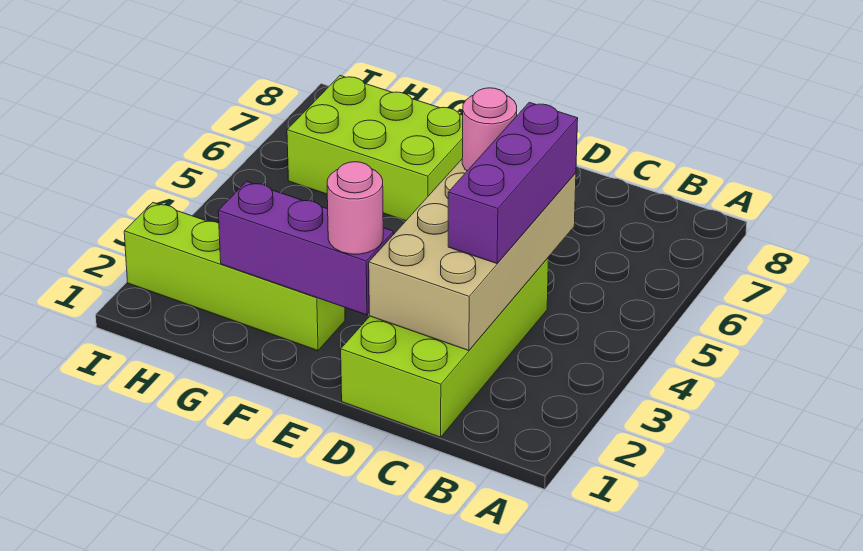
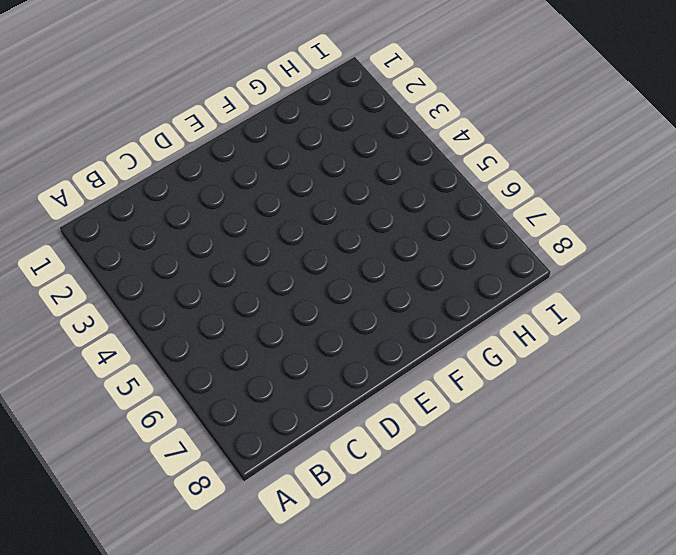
none -> lime brick C1:D4 level 1
none -> lime brick F2:I2 level 1

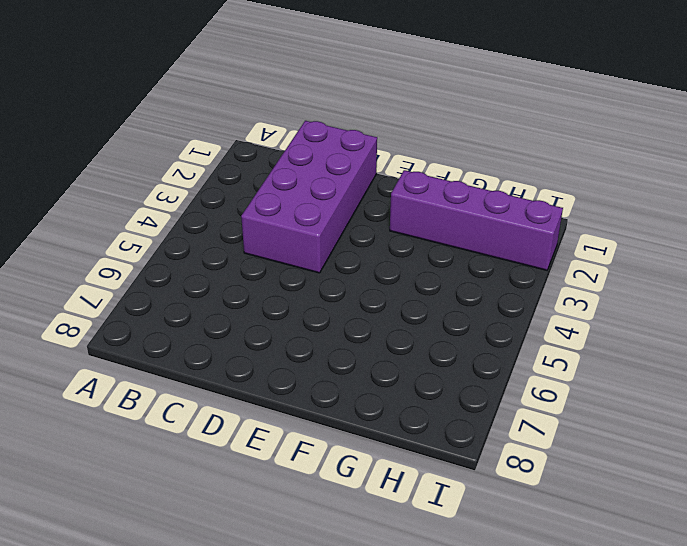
purple brick C1:D4 level 1 -> lime brick C1:D4 level 1
purple brick F2:I2 level 1 -> lime brick F2:I2 level 1
none -> lime brick F6:H7 level 1
none -> tan brick C2:D5 level 2

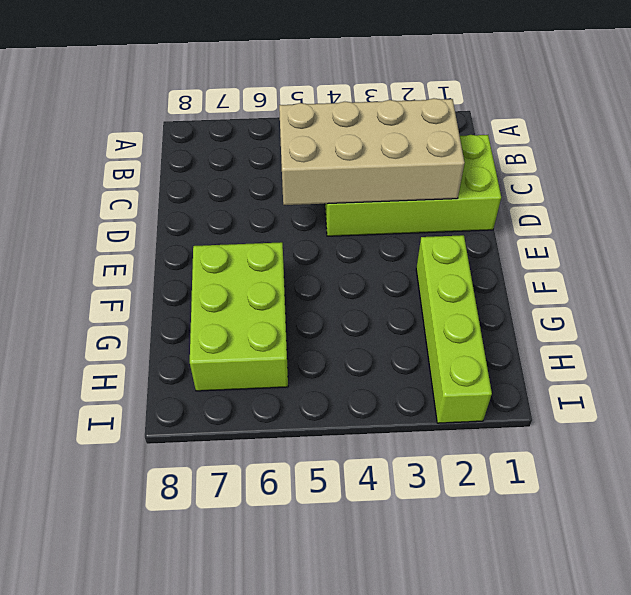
none -> purple brick E2:G2 level 2
none -> purple brick C3:C5 level 3

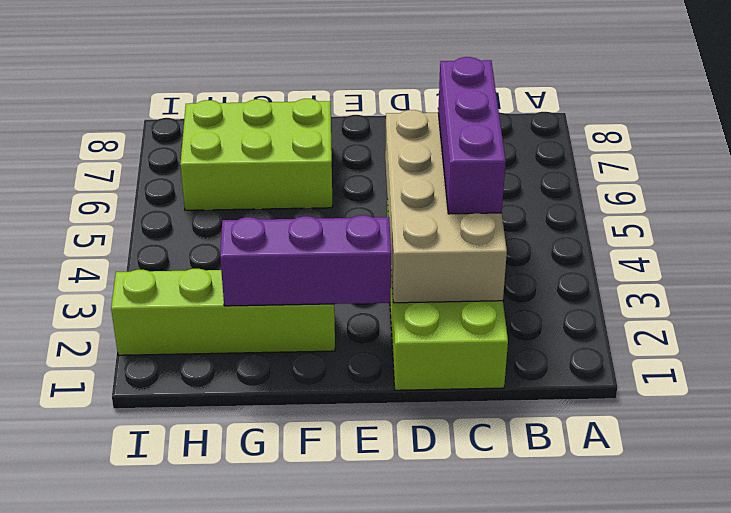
none -> pink round brick D5 level 3
none -> pink round brick E2 level 3

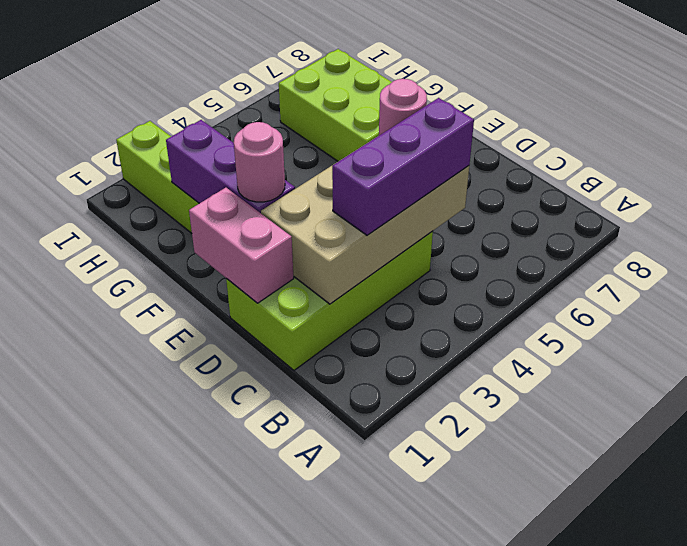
pink brick D1:E1 level 2 -> none

